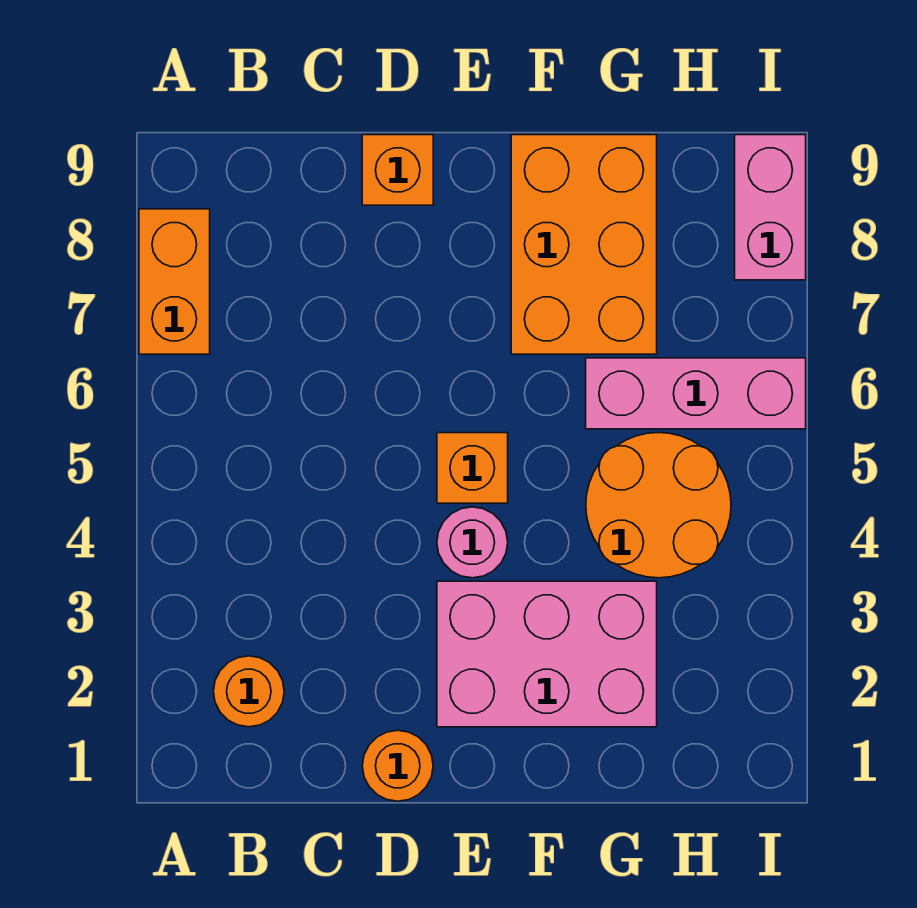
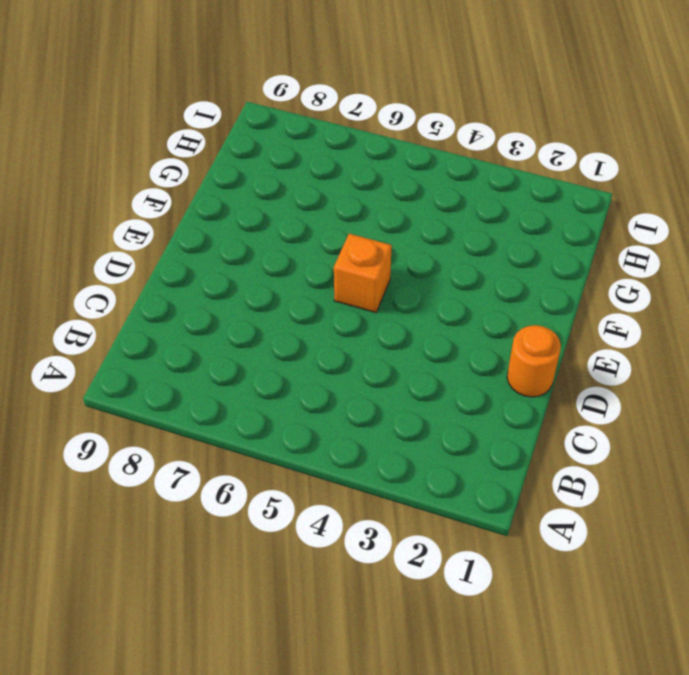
none -> orange brick A7:A8 level 1
none -> orange round brick B2 level 1

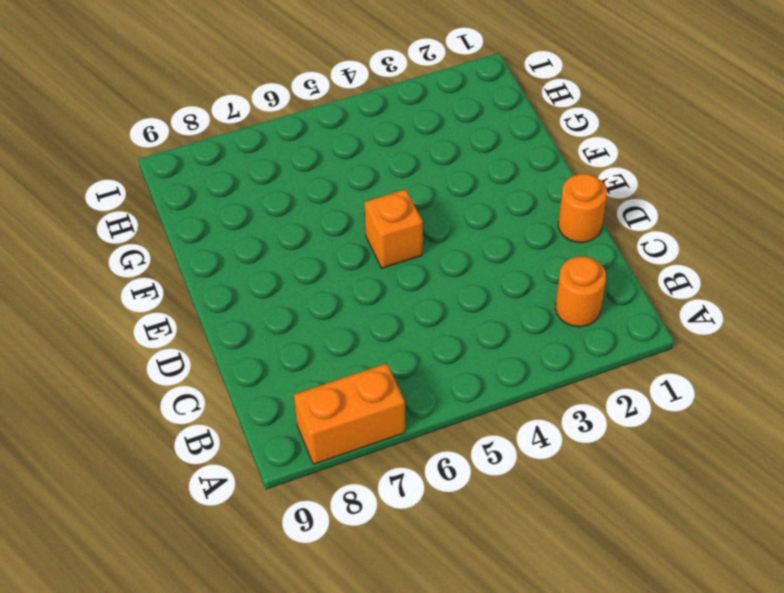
none -> orange brick D9 level 1
none -> pink brick E2:G3 level 1

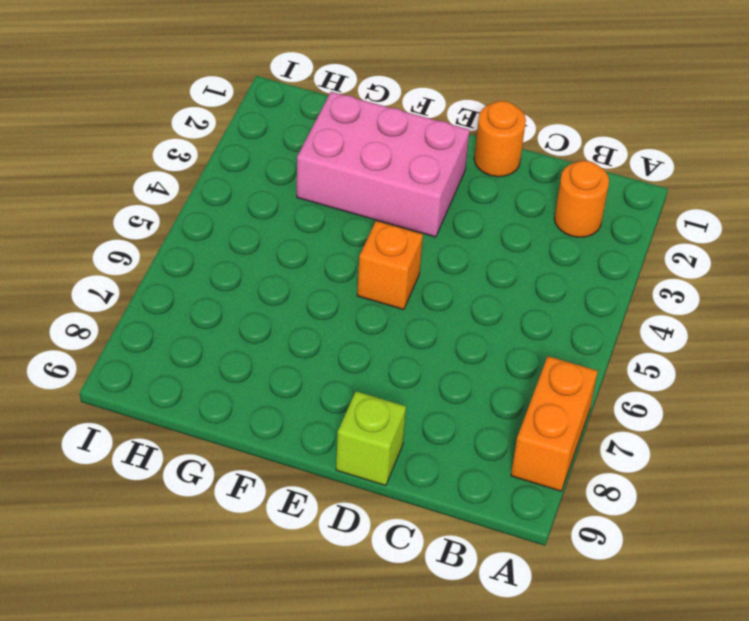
lime brick D9 level 1 -> orange brick D9 level 1
none -> pink round brick E4 level 1
none -> orange brick F7:G9 level 1

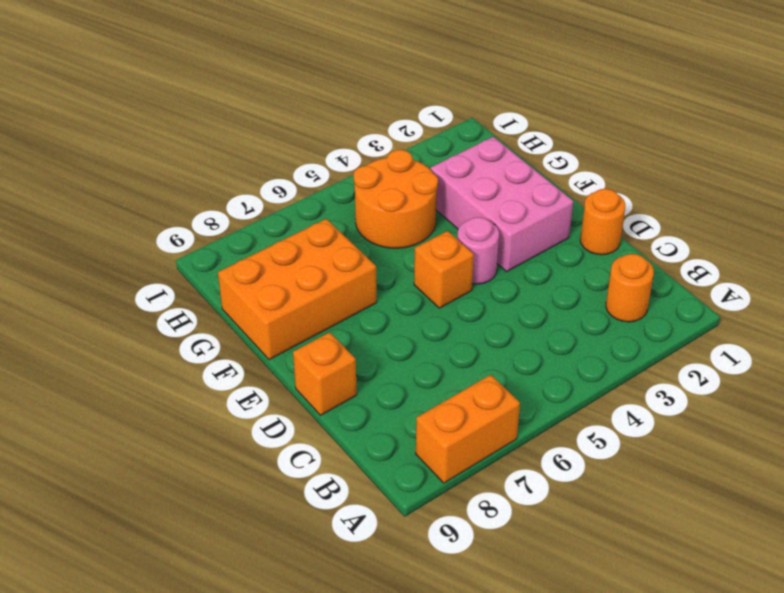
none -> pink brick G6:I6 level 1
none -> pink brick I8:I9 level 1

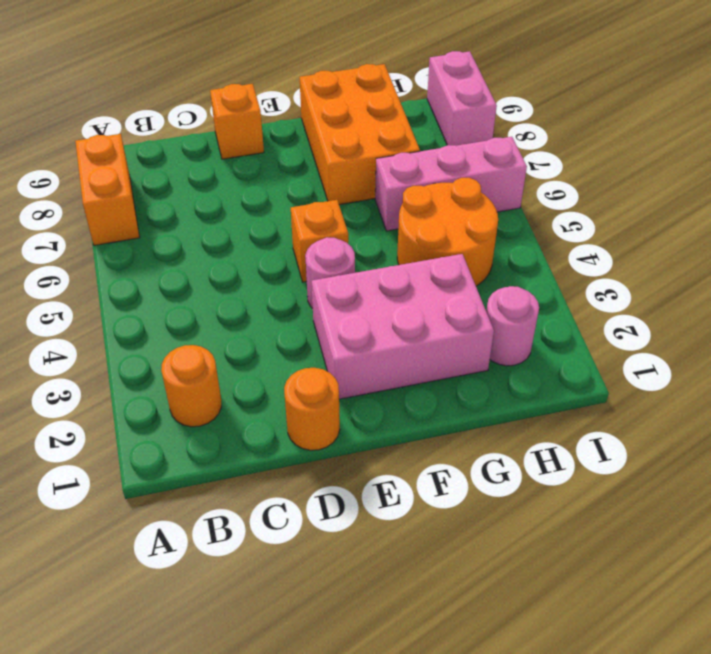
pink round brick H2 level 1 -> none

